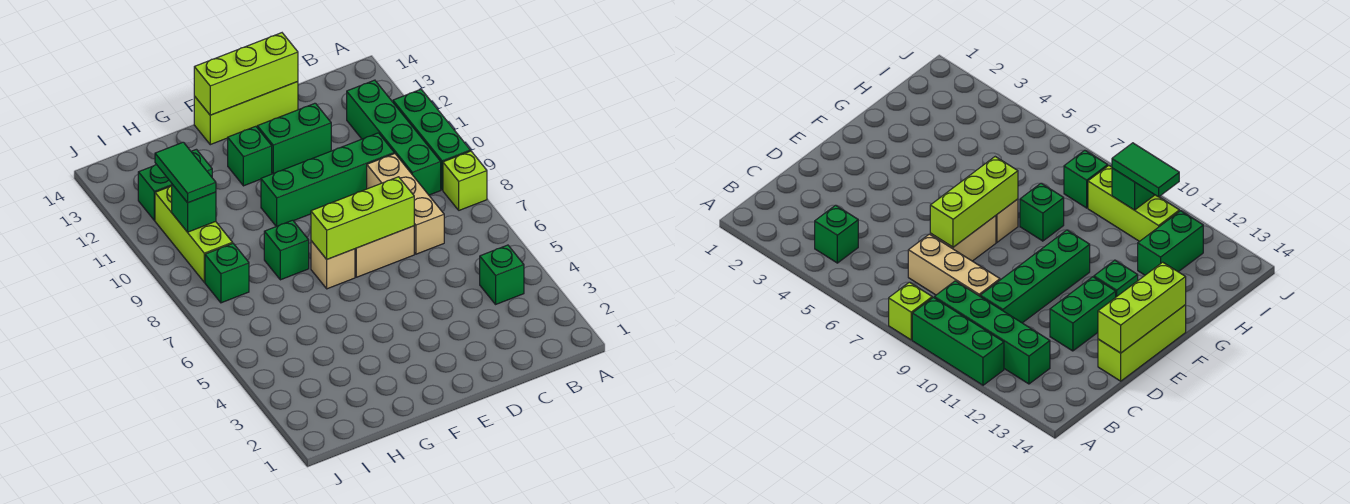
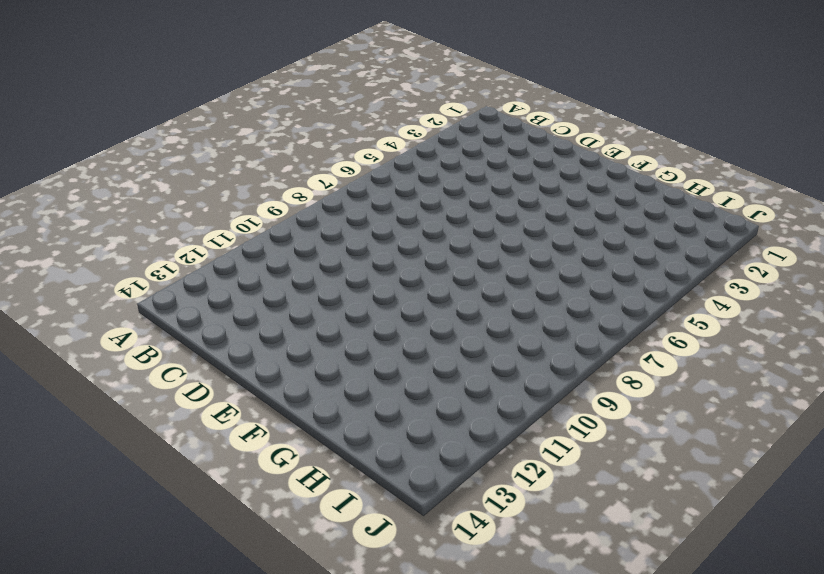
none -> lime brick A8 level 1
none -> green brick A9:A11 level 1
none -> green brick B4 level 1

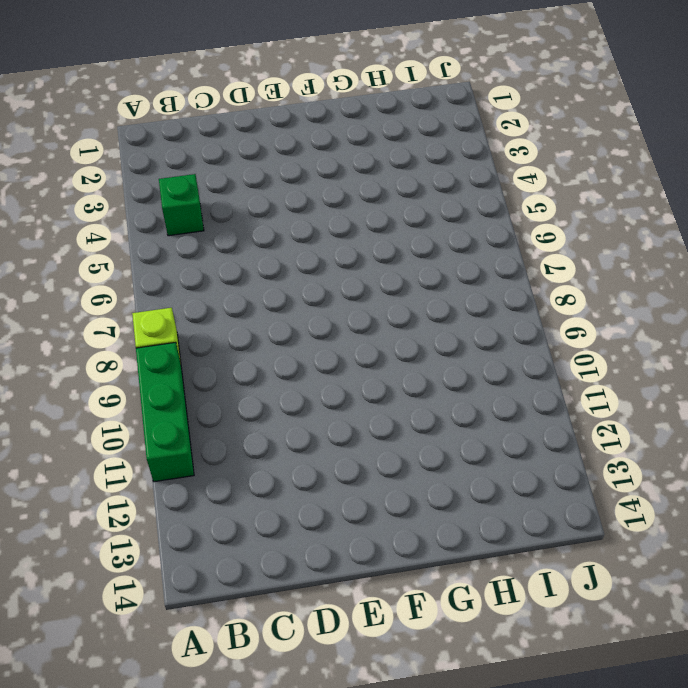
none -> green brick B9:B12 level 1
none -> tan brick C7:C9 level 1
none -> green brick C10:F10 level 1

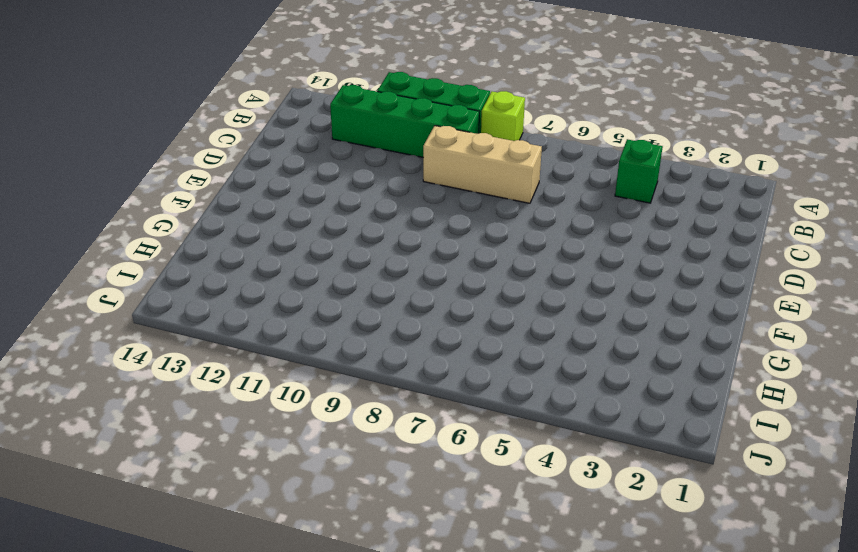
none -> green brick C10:F10 level 1
none -> tan brick D7:E7 level 1
none -> green brick D12:E12 level 1

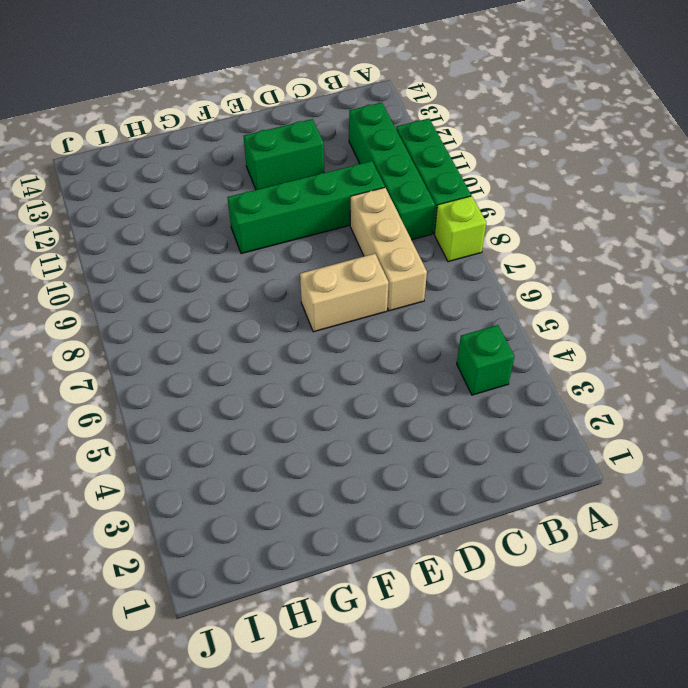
none -> lime brick D14:F14 level 1
none -> tan brick F7 level 1
none -> green brick F12 level 1

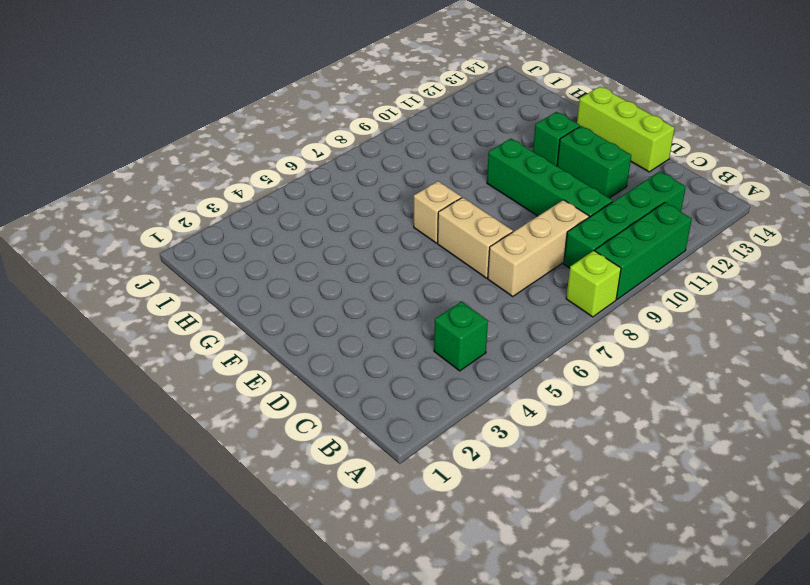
none -> green brick G8 level 1
none -> green brick H12:I12 level 1
none -> green brick I8 level 1

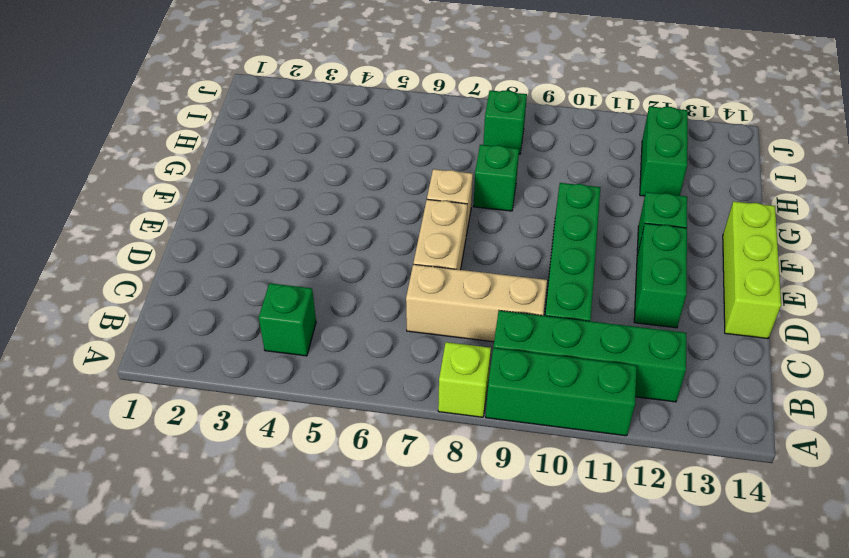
none -> lime brick I9:I11 level 1
none -> lime brick D7:F7 level 2
none -> lime brick D14:F14 level 2

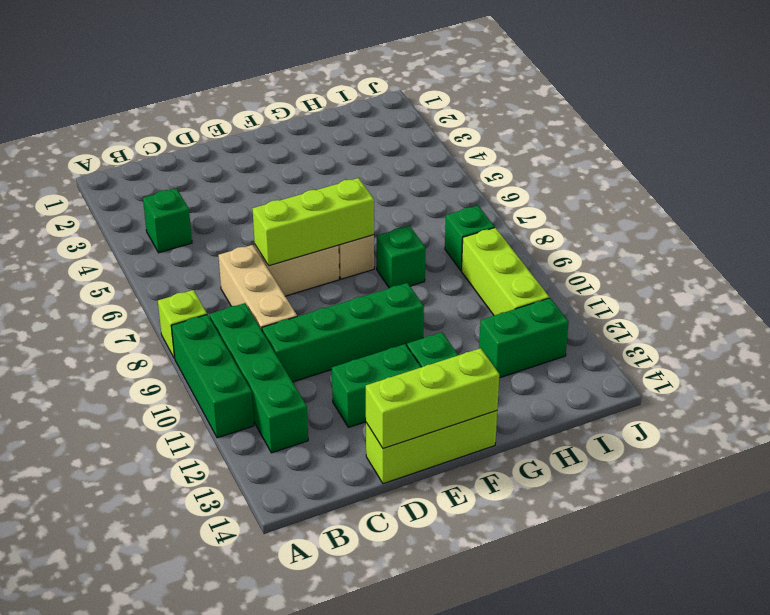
none -> green brick I10 level 2
none -> green tile I10:I11 level 3

